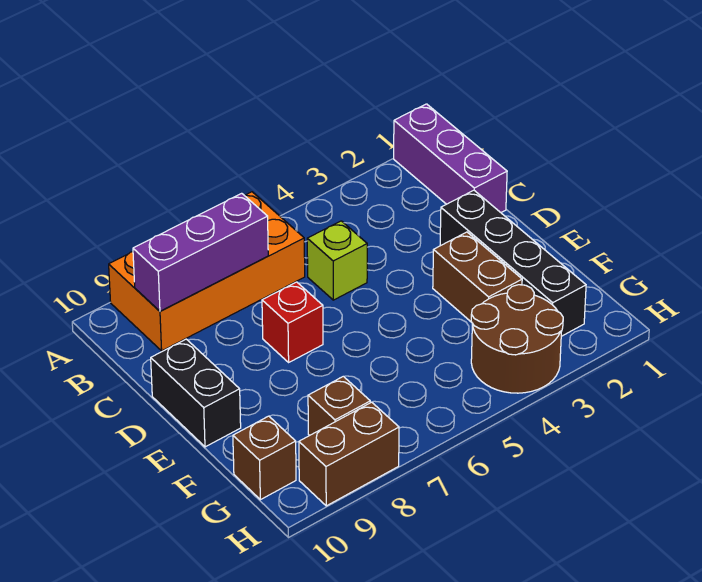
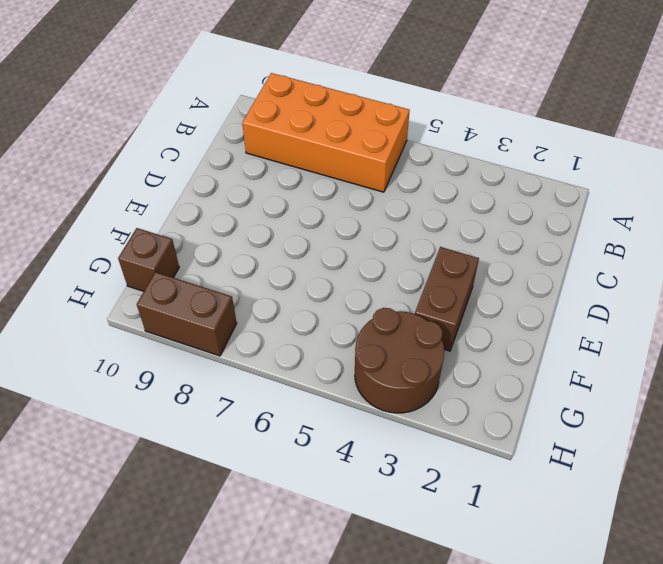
none -> purple brick A1:C1 level 1
none -> lime brick C5 level 1
none -> black brick D2:G2 level 1

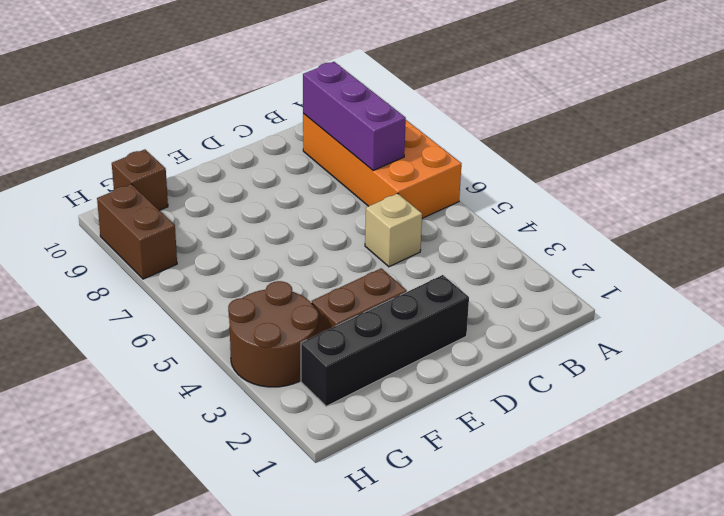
tan brick C5 level 1 -> lime brick C5 level 1
none -> purple brick A1:C1 level 1
none -> red brick D7 level 1
none -> black brick D10:E10 level 1

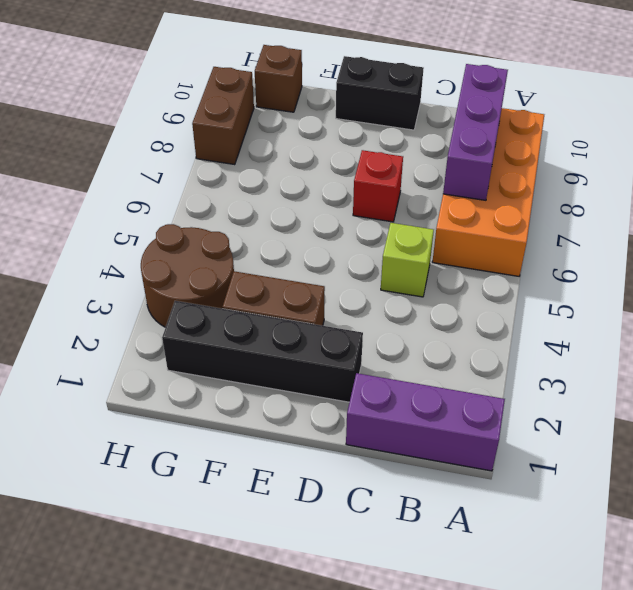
none -> brown brick G8 level 1

